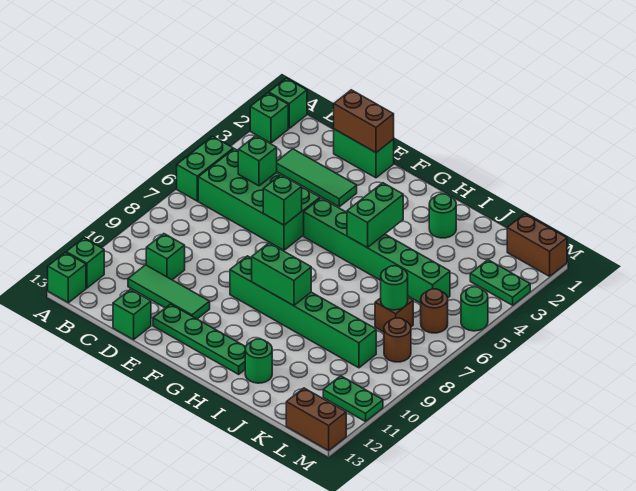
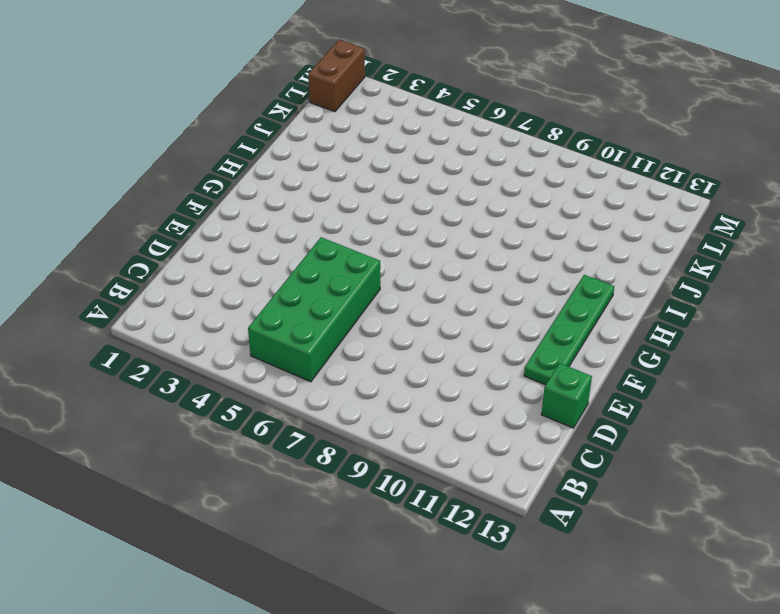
none -> green brick A1 level 1
none -> green brick A2 level 1
none -> green brick A5:A6 level 1
none -> green brick A12 level 1

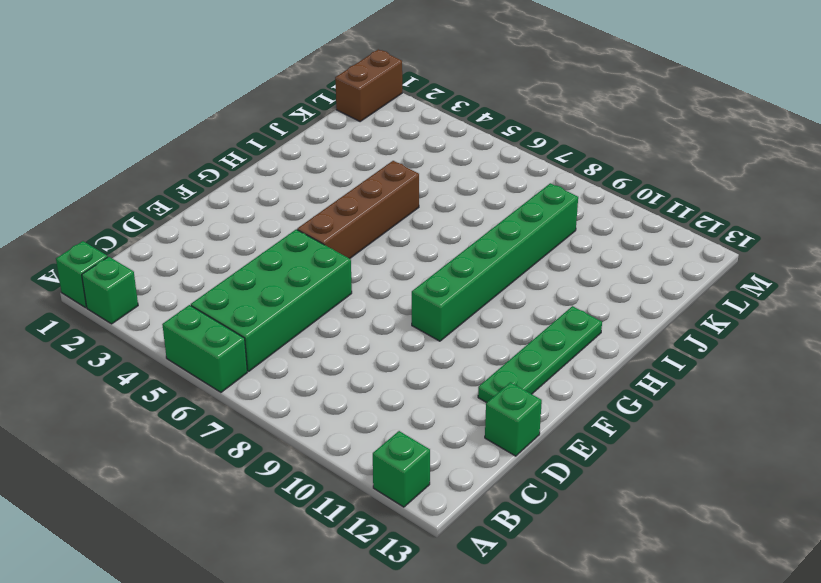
brown brick F5:I5 level 1 -> green brick F5:K5 level 1
none -> green brick A13 level 1
none -> green tile C3:E3 level 1
none -> green brick C10 level 1
none -> green tile C11:E11 level 1

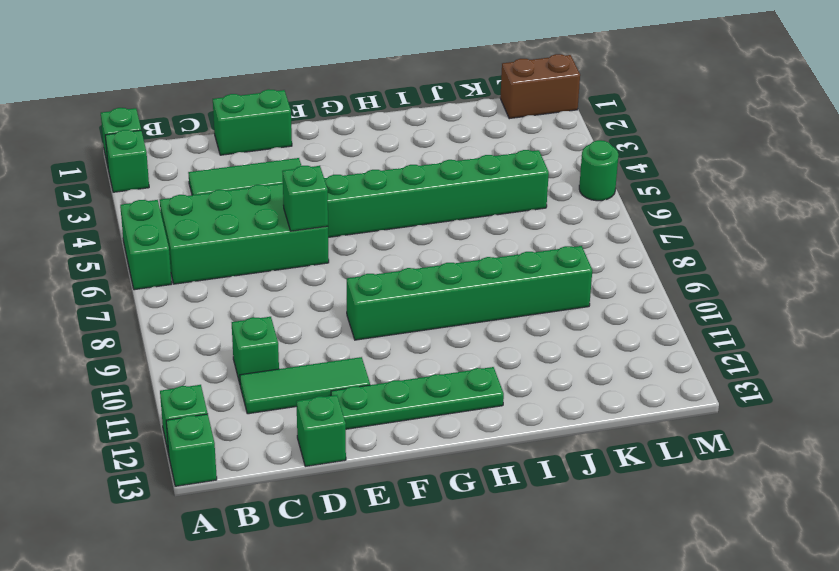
none -> green round brick I2 level 1
none -> green round brick I12 level 1
none -> brown brick K7 level 1
none -> green plate L3:M3 level 1

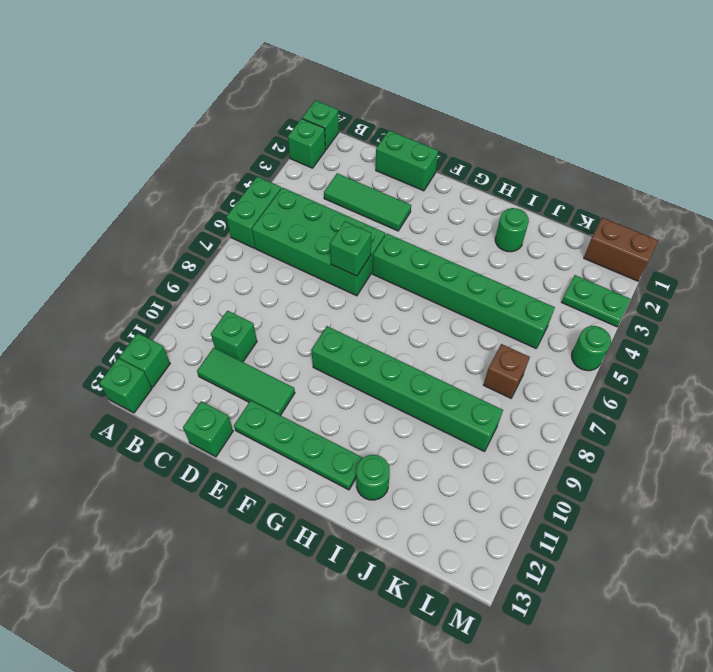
none -> brown round brick L6 level 1
none -> brown round brick L8 level 1
none -> green plate L11:M11 level 1
none -> brown brick L13:M13 level 1

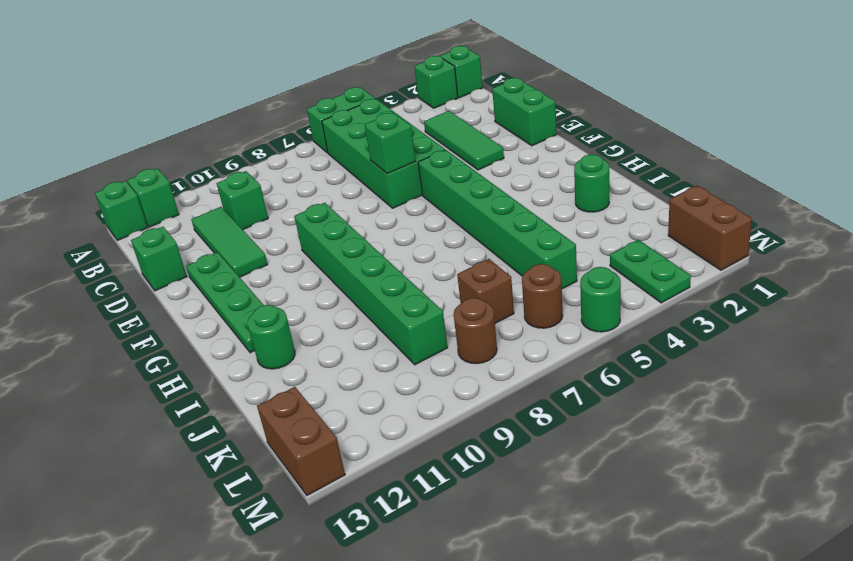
none -> green plate L11:M11 level 1
none -> green brick C5 level 2
none -> brown brick D1:E1 level 2
none -> green brick G9:H9 level 2

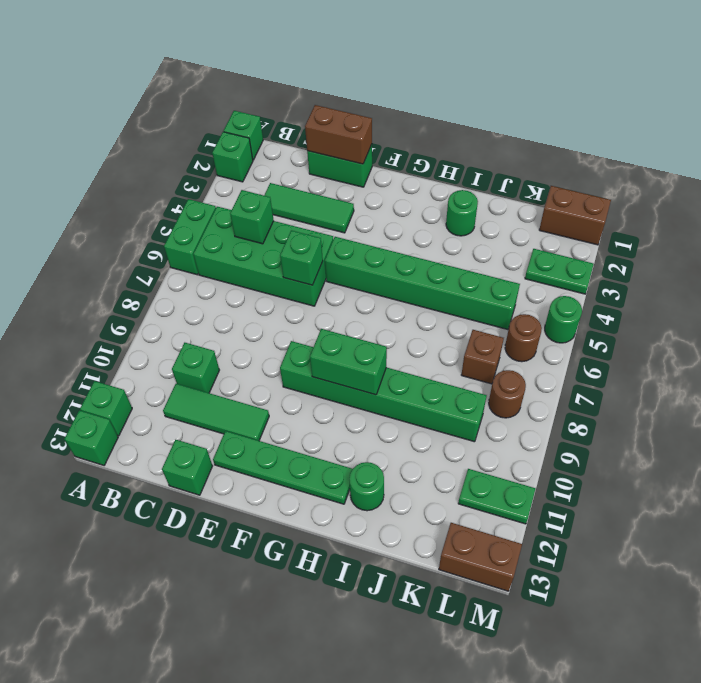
none -> green brick H4:H5 level 2
none -> green round brick K7 level 2

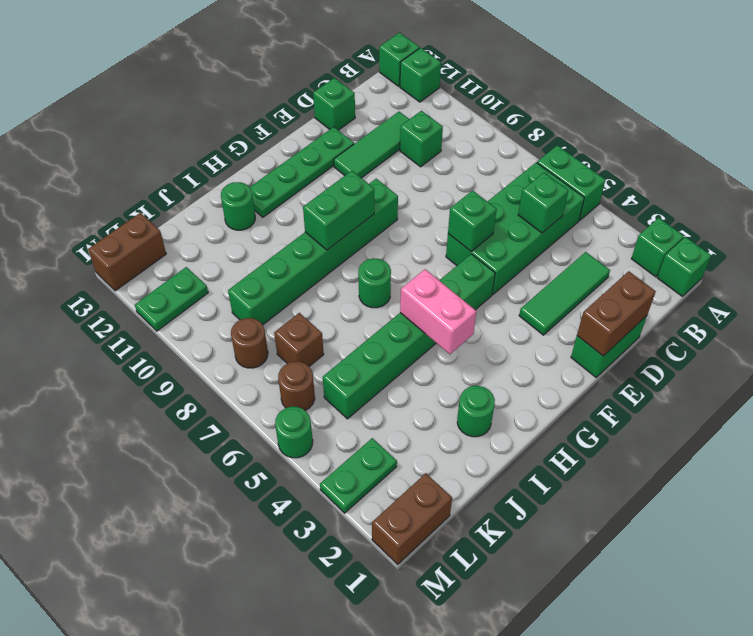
pink brick H4:H5 level 2 -> green brick H4:H5 level 2
green round brick H7 level 1 -> green round brick K7 level 2

